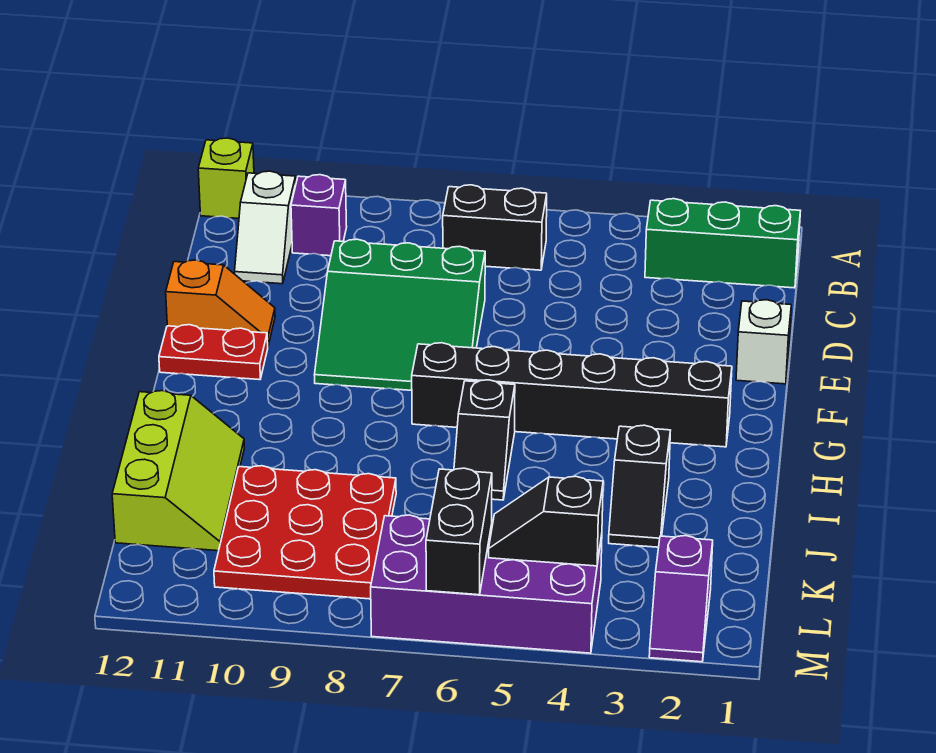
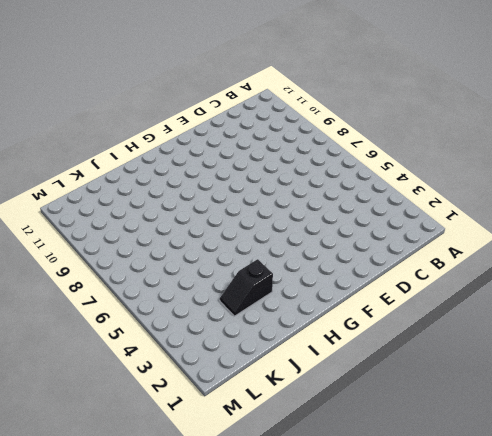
none -> lime brick A12 level 1
none -> green brick B1:B3 level 1
none -> black brick B6:B7 level 1

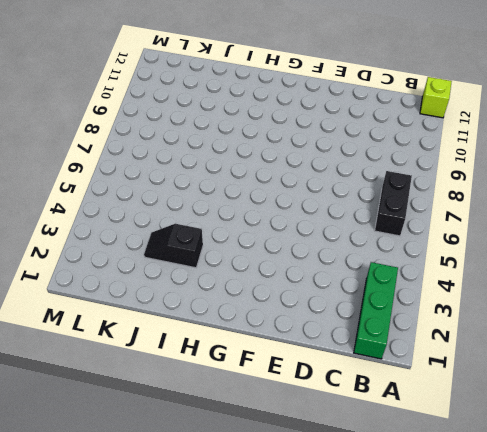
none -> purple brick B10 level 1
none -> white slope B11:C11 level 1 top B
none -> green slope D7:F9 level 1 top D

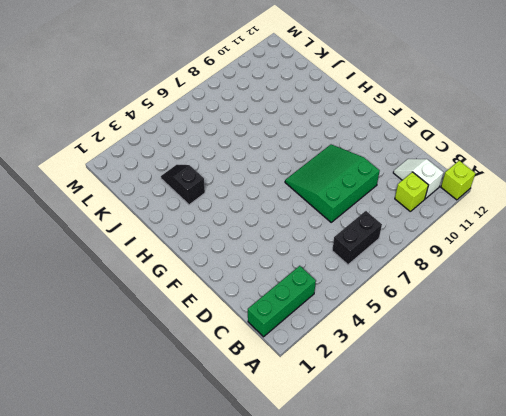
lime brick B10 level 1 -> purple brick B10 level 1
none -> white brick E1 level 1
none -> orange slope E11:E12 level 1 top 12
none -> red plate F11:F12 level 1

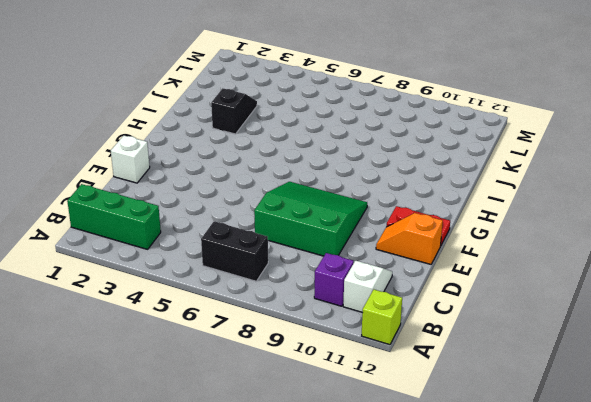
none -> black brick G2:G7 level 1
none -> black slope H6:I6 level 1 top H
none -> lime slope I11:K12 level 1 top 12

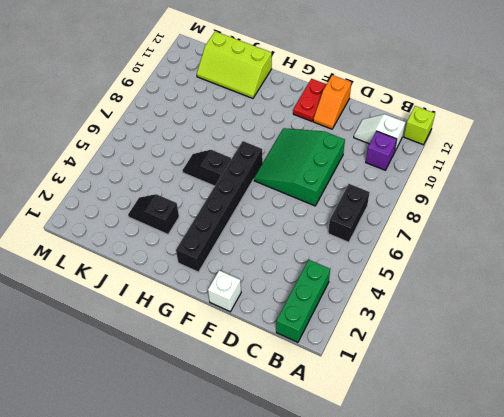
none -> red plate J8:L10 level 1
none -> purple slope L2:M2 level 1 top L
none -> purple brick L4:M7 level 1

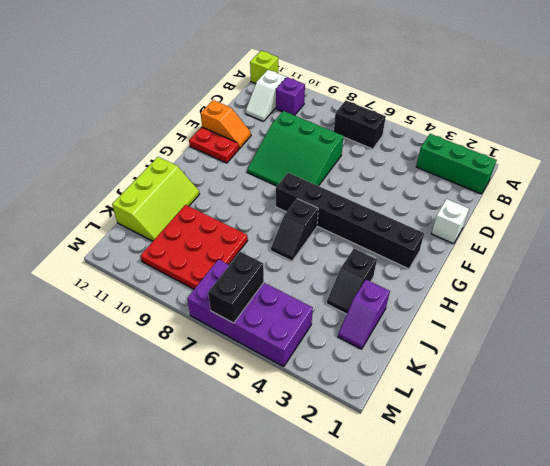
purple slope J2:K2 level 1 top J -> purple slope L2:M2 level 1 top L
none -> black slope L4:L5 level 2 top 4

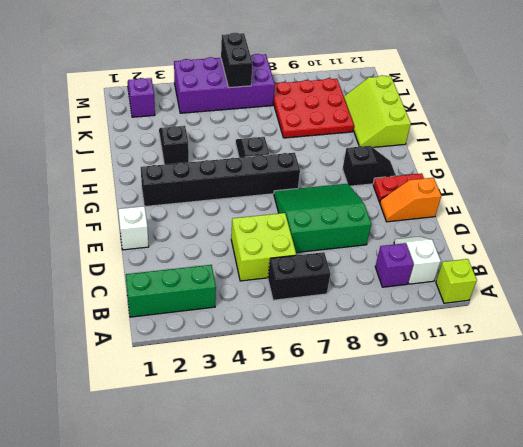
lime brick C5:D6 level 1 -> none
black slope G10:G11 level 1 top 10 -> black slope L4:L5 level 2 top 4

